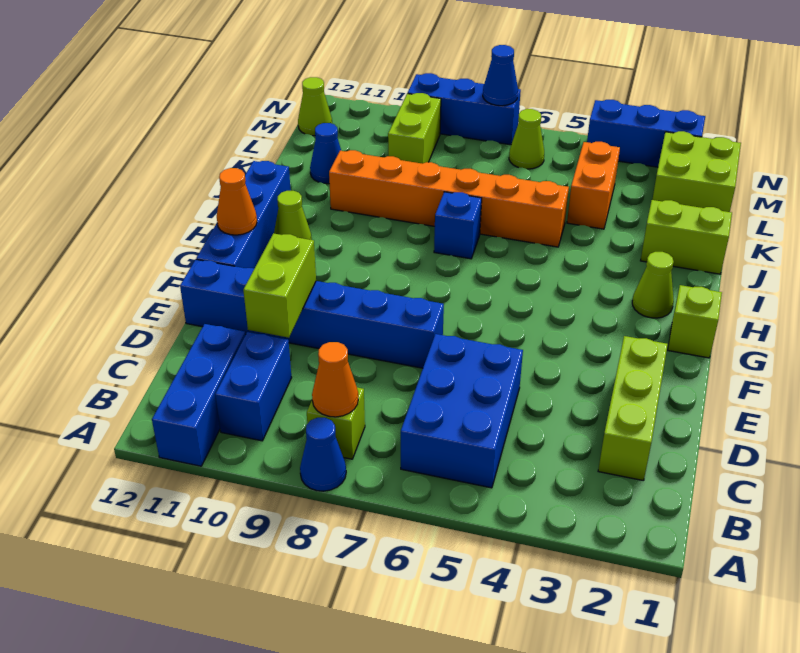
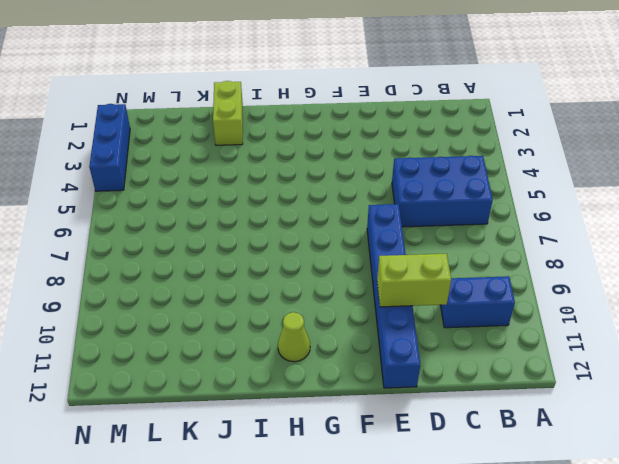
none -> blue cone A8 level 1
none -> blue brick A11:C11 level 1
none -> lime brick B8 level 1

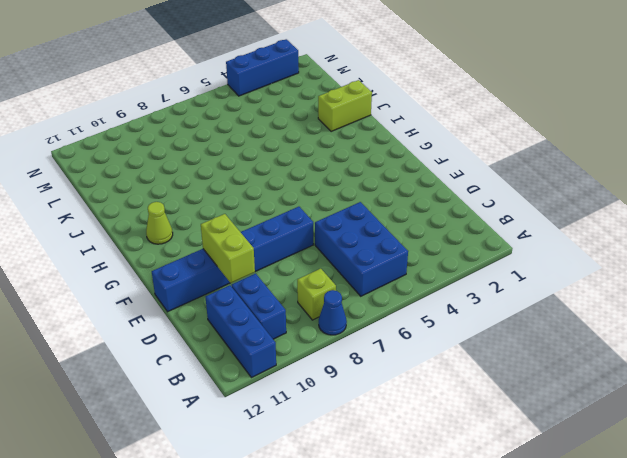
none -> lime brick C2:E2 level 1
none -> blue brick F12:I12 level 1
none -> lime brick G1 level 1

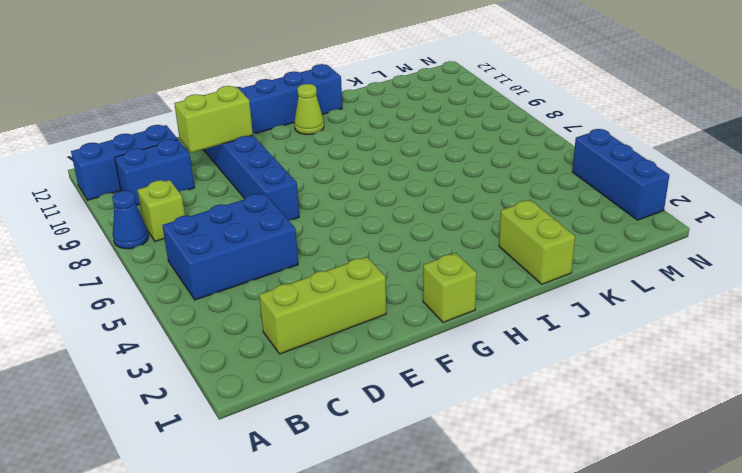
none -> lime cone H2 level 1
none -> blue brick I7 level 1
none -> orange brick J5:J10 level 1

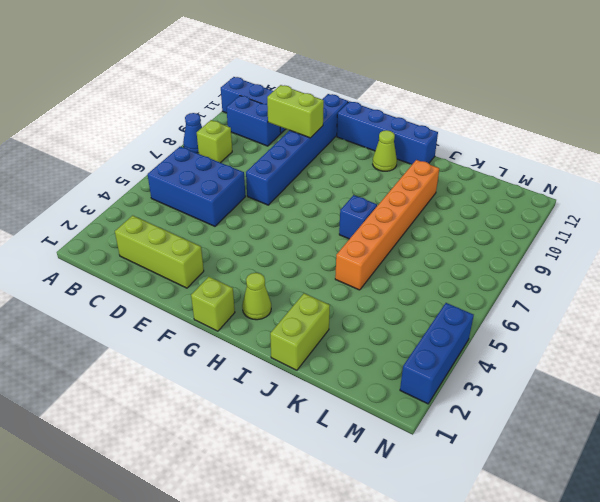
none -> orange brick K4:L4 level 1
none -> blue cone K11 level 1
none -> lime brick L1:M2 level 1

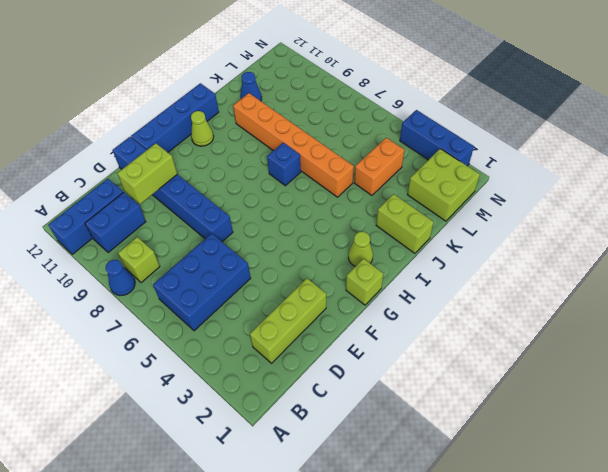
none -> lime brick L9:M9 level 1
none -> lime cone M6 level 1
none -> lime cone M12 level 1

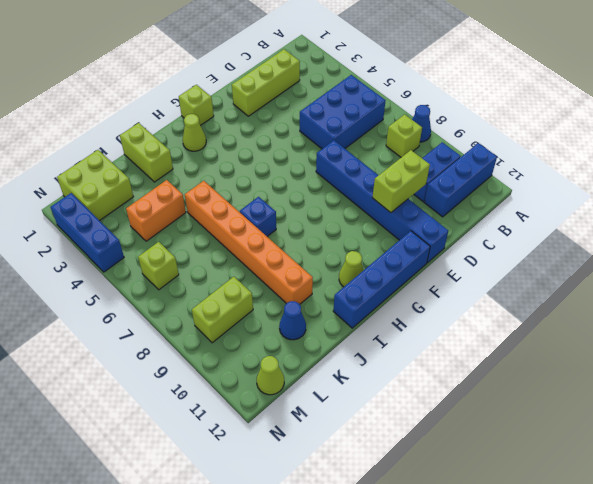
lime brick M6 level 1 -> lime cone M6 level 1
none -> blue brick N7:N9 level 1
none -> orange cone B8 level 2
none -> orange cone G12 level 2

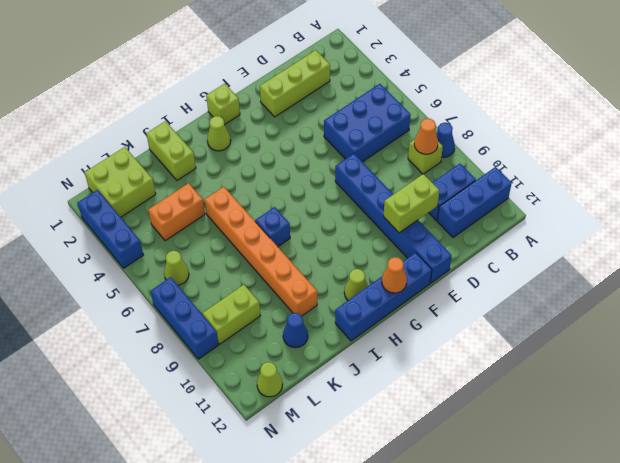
none -> blue cone N7 level 2

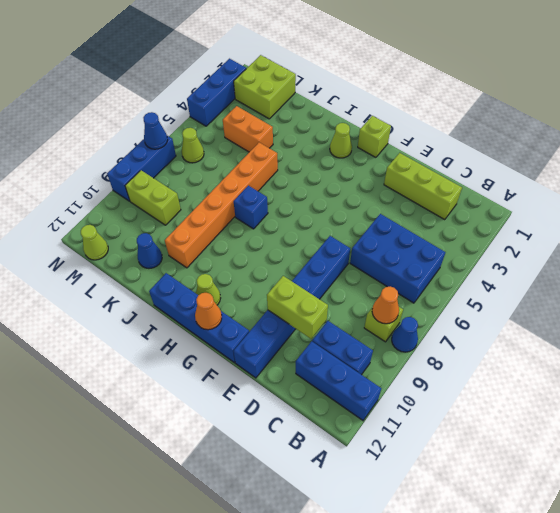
none -> lime brick J1:J2 level 1

